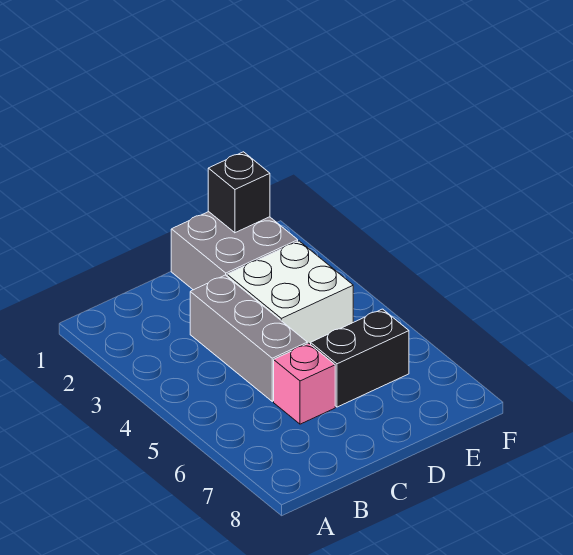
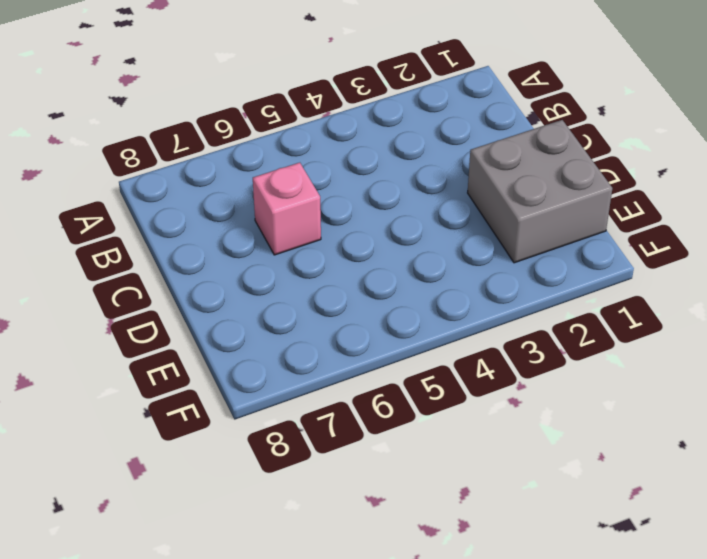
none -> grey brick C3:C5 level 1
none -> white brick D3:E4 level 1

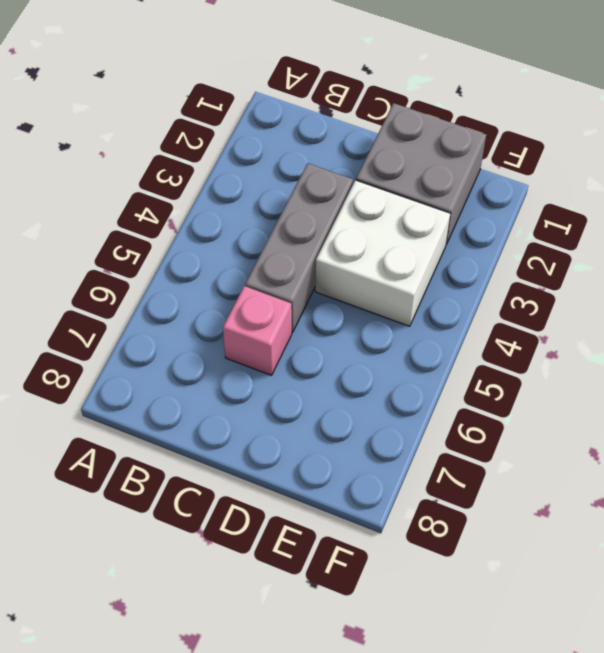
none -> black brick D6:E6 level 1
none -> black brick E1 level 2

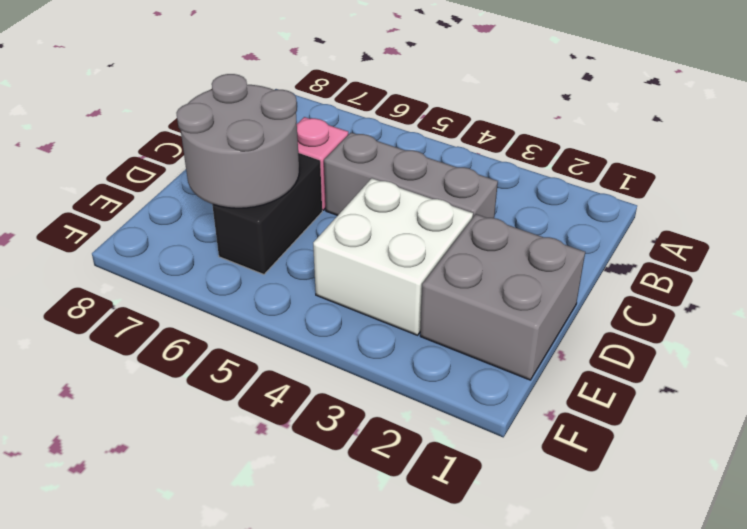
grey round brick D6:E7 level 2 -> none
none -> black brick E1 level 2

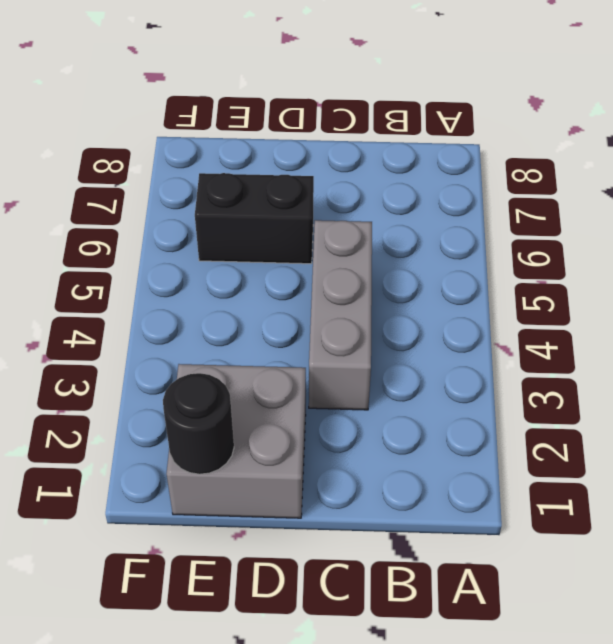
black round brick E1 level 2 -> black brick E1 level 2
none -> pink brick C6 level 1
none -> white brick D3:E4 level 1

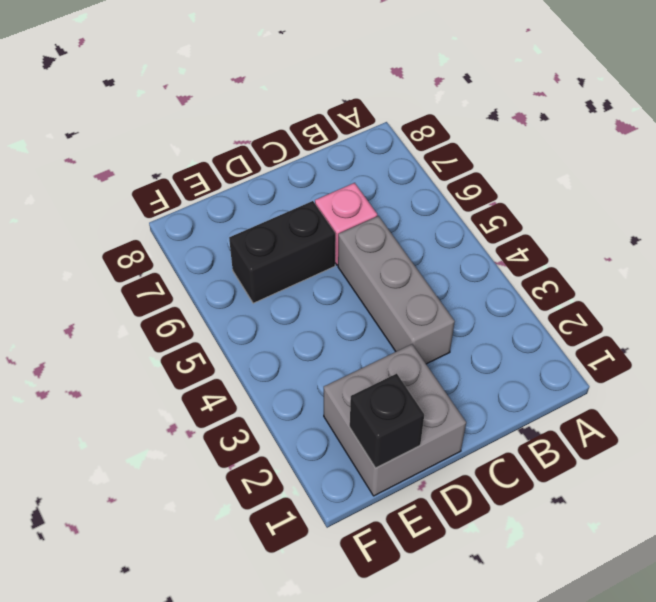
none -> white brick D3:E4 level 1

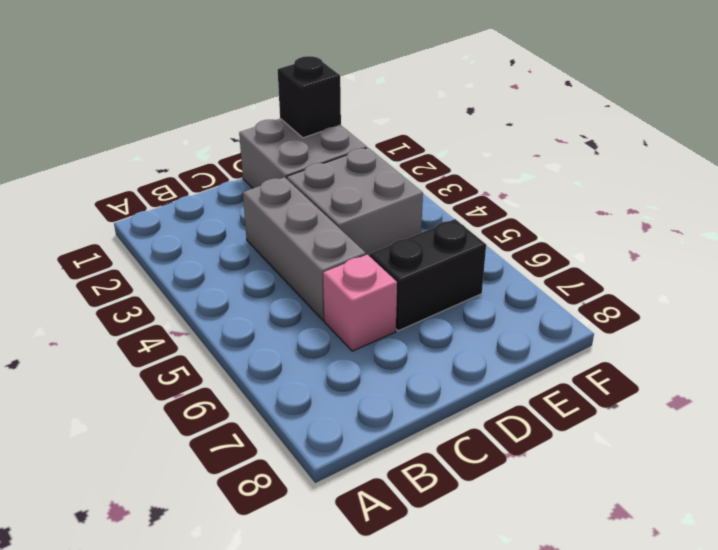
grey brick D3:E4 level 1 -> white brick D3:E4 level 1

